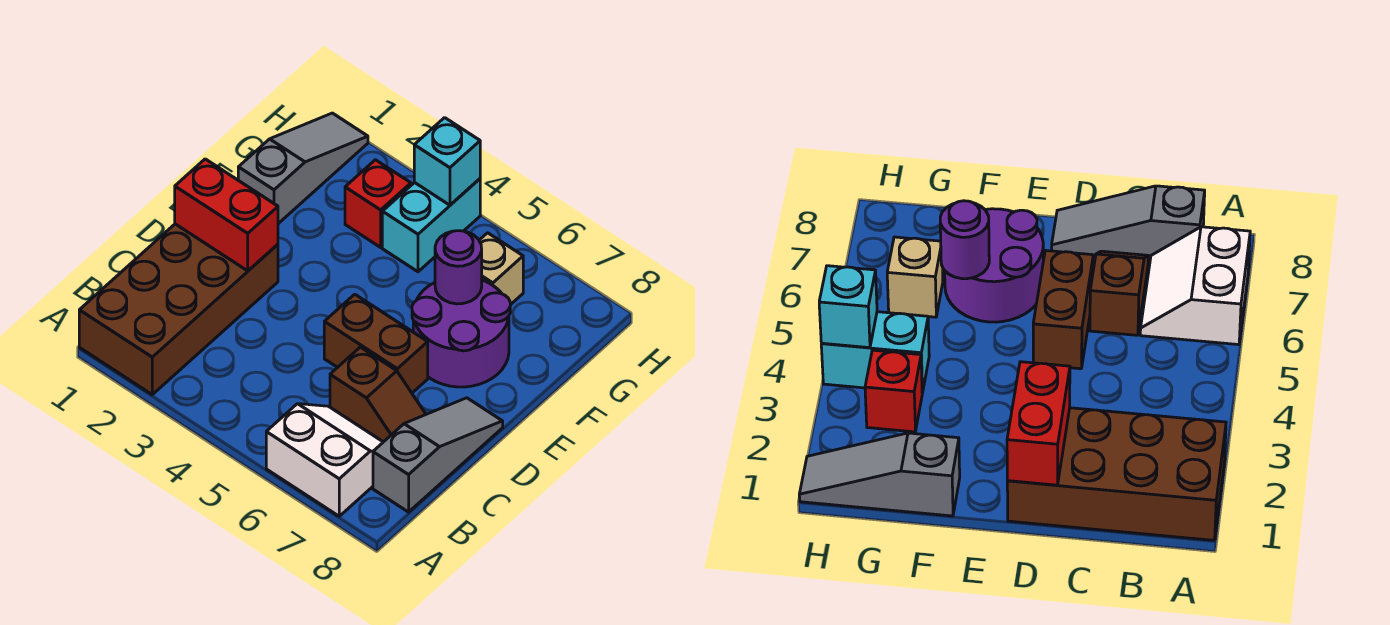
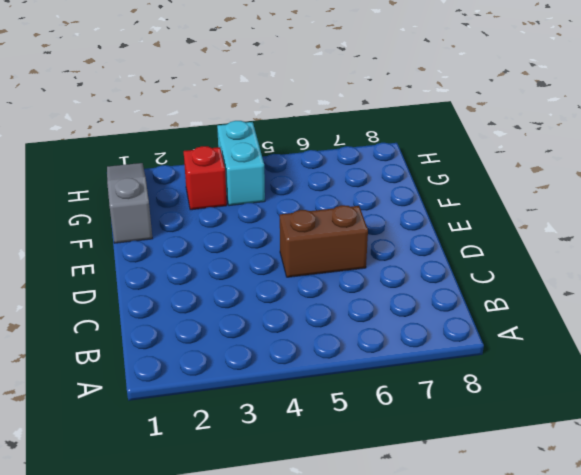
none -> brown brick A1:D2 level 1
none -> white slope A6:B7 level 1 top A
none -> grey slope B8:D8 level 1 top B

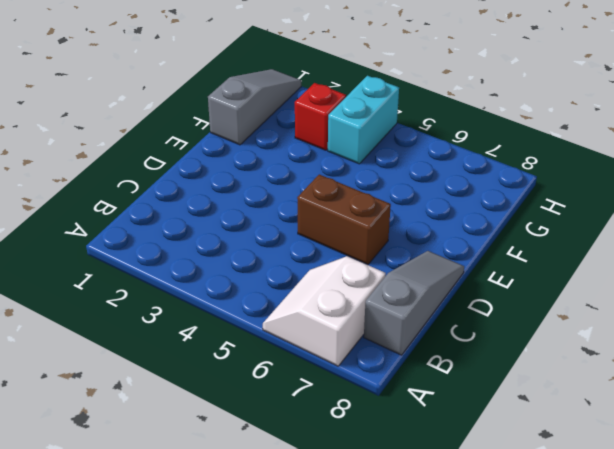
white slope A6:B7 level 1 top 7 -> white slope A6:B7 level 1 top A
none -> brown brick A1:D2 level 1
none -> brown slope C6:C7 level 1 top 6
none -> purple round brick E6:F7 level 1

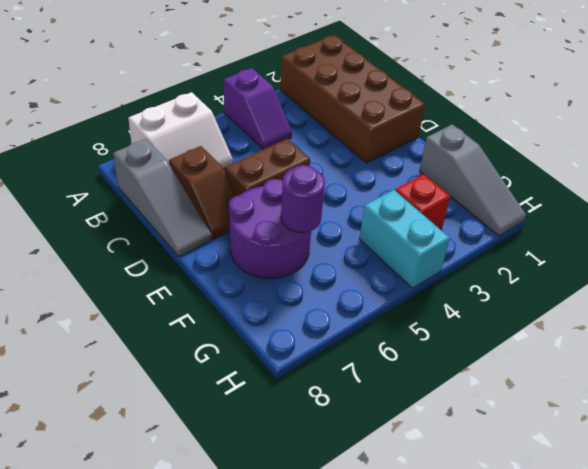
purple slope A4:B4 level 1 top A -> none
brown slope C7:D7 level 1 top C -> brown slope C6:C7 level 1 top 6
none -> tan brick G6 level 1
none -> red brick D1:D2 level 2
none -> cyan brick H4 level 2

